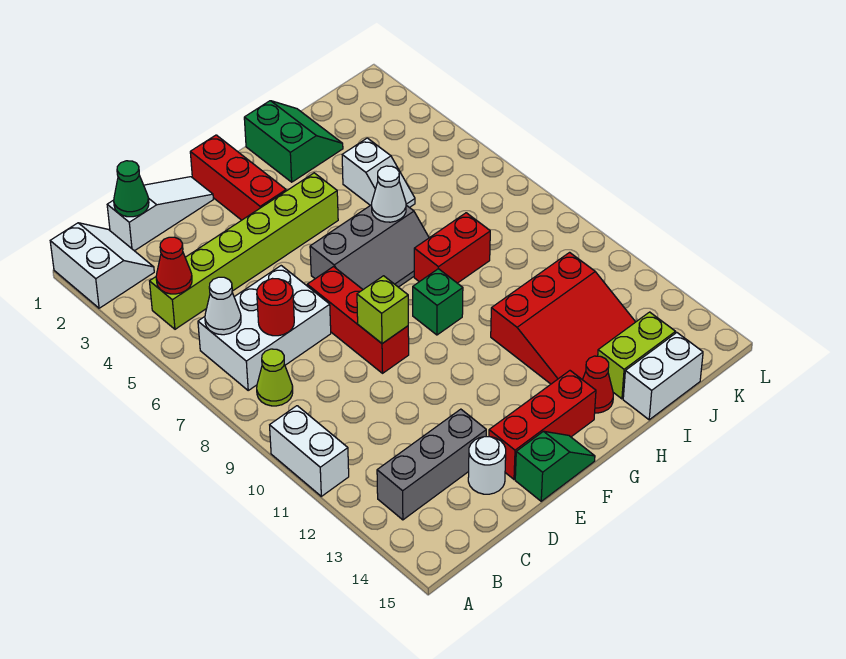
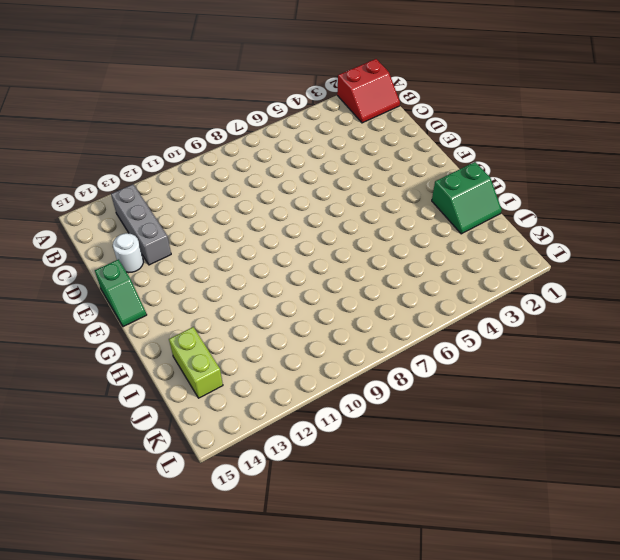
red slope A1:B2 level 1 top A -> white slope A1:B2 level 1 top A
none -> white brick A10:A11 level 1
none -> lime brick B4:G4 level 1
none -> white brick B6:D7 level 1

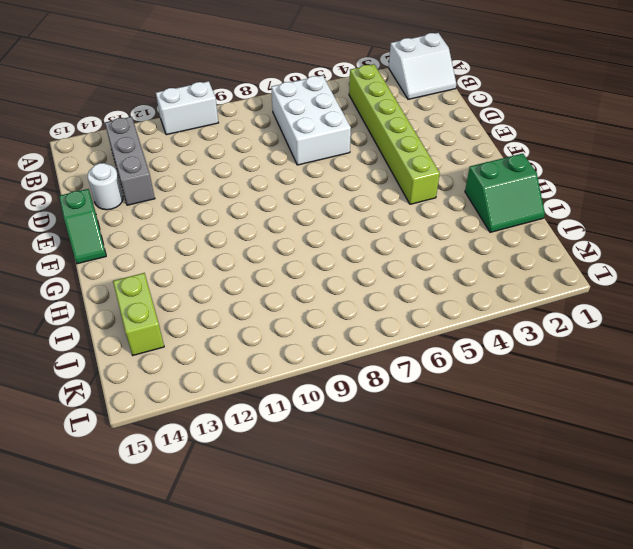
none -> lime cone B8 level 1
none -> white slope C1:E1 level 1 top C
none -> red brick E7:E9 level 1

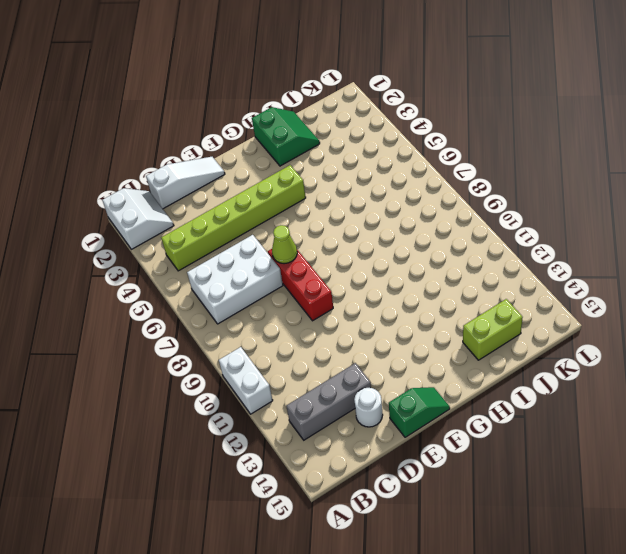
lime cone E7 level 2 -> lime cone B8 level 1
none -> red brick E14:G14 level 1
none -> red brick F1:F3 level 1
none -> grey slope F6:H7 level 1 top 6

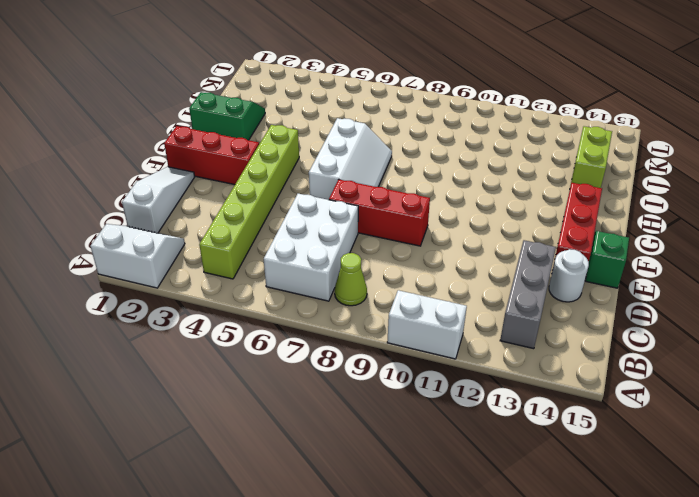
white slope F6:H7 level 1 top 6 -> grey slope F6:H7 level 1 top 6
none -> green brick G9 level 1
none -> red brick H8:I8 level 1
none -> red slope H11:J13 level 1 top 11

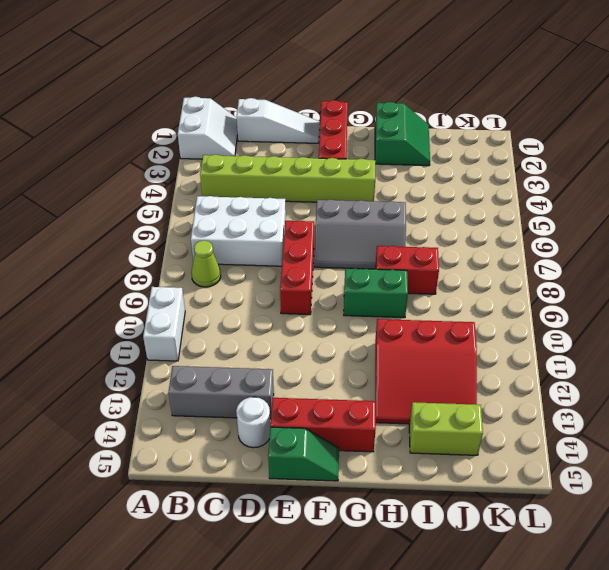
green brick G9:H9 level 1 -> green brick G9 level 1
none -> red cone H14 level 1
none -> white slope I4:I5 level 1 top 4
none -> white brick I15:J15 level 1

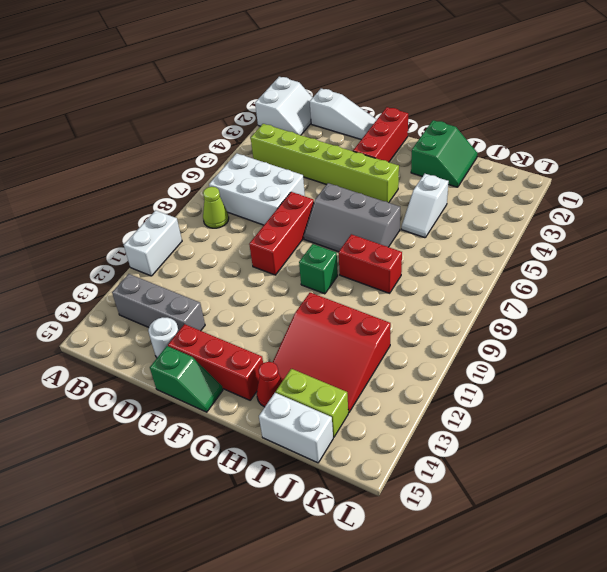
none -> red cone B4 level 2
none -> white cone B6 level 2
none -> green cone C1 level 2

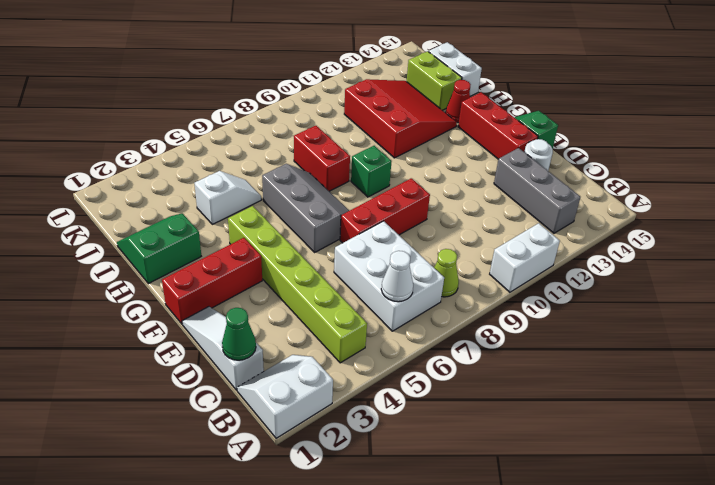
none -> red cone B4 level 2
none -> red round brick C7 level 2
none -> lime brick E9 level 2

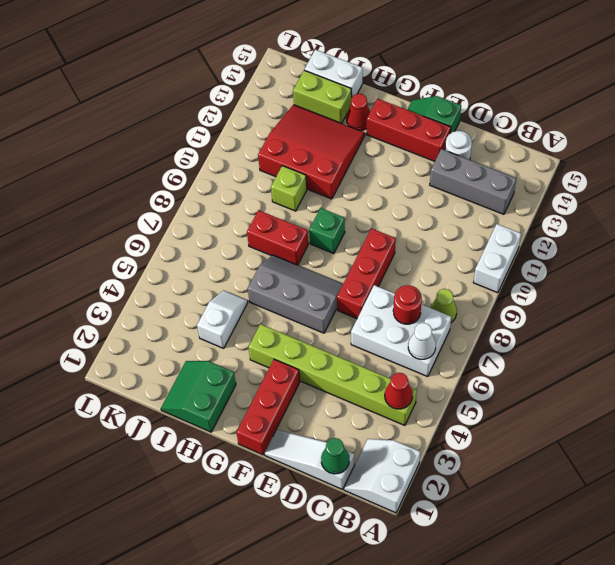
lime brick I10 level 1 -> lime brick E9 level 2
none -> white cone H6 level 2

